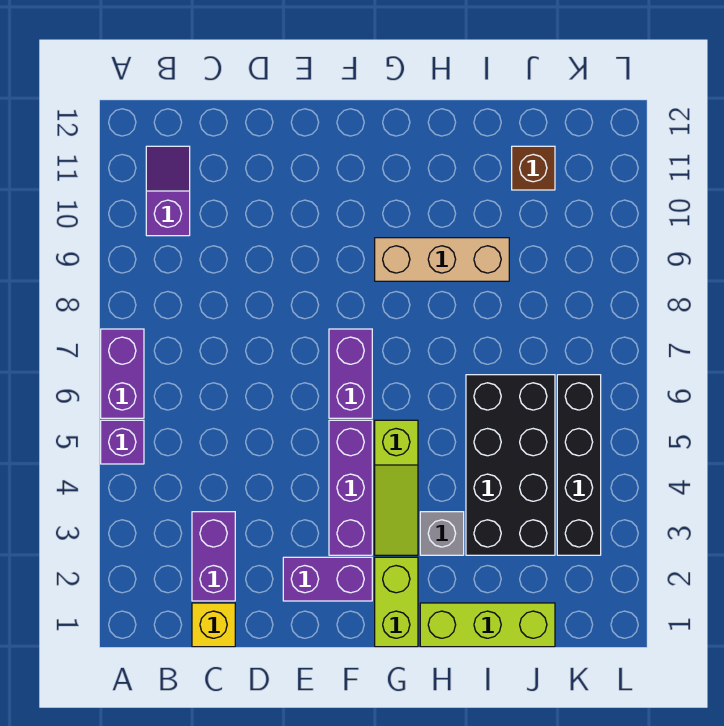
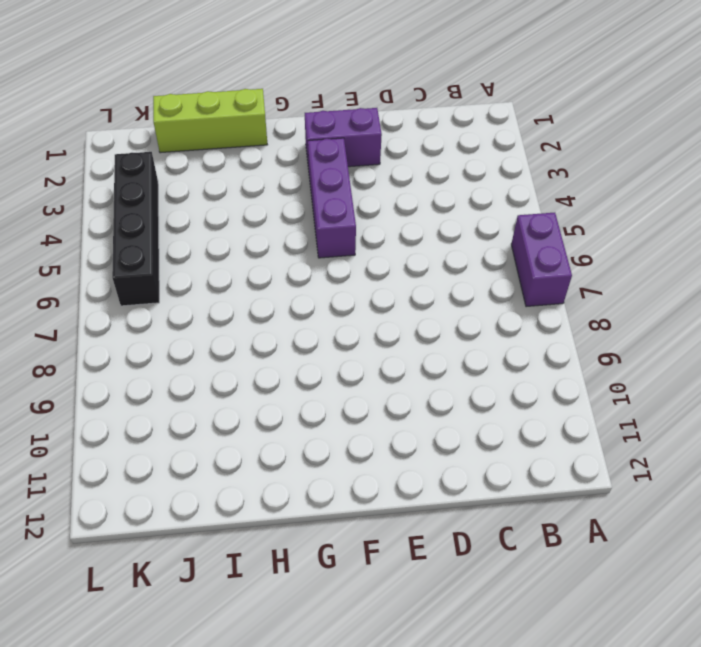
none -> purple brick A5 level 1
none -> purple slope B10:B11 level 1 top 10
none -> yellow brick C1 level 1

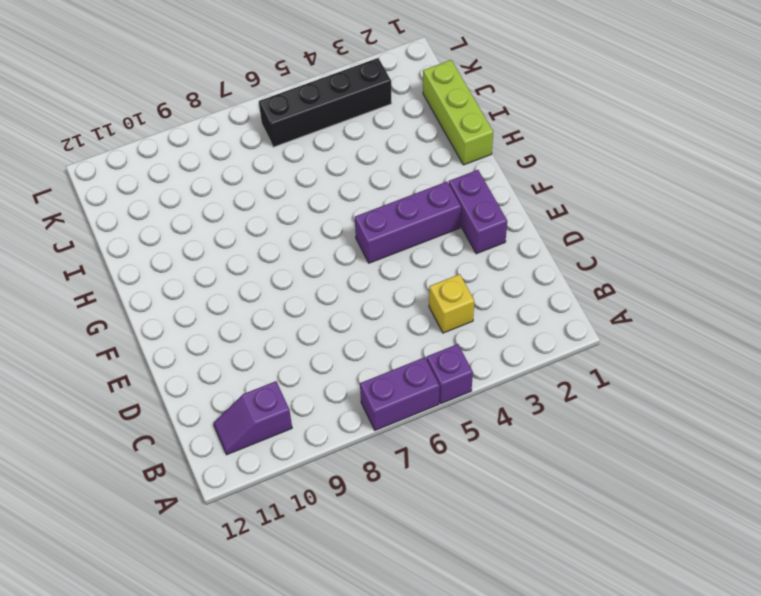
yellow brick C4 level 1 -> yellow brick C1 level 1
none -> purple brick C2:C3 level 1
none -> purple brick F6:F7 level 1
none -> lime brick G1:G2 level 1

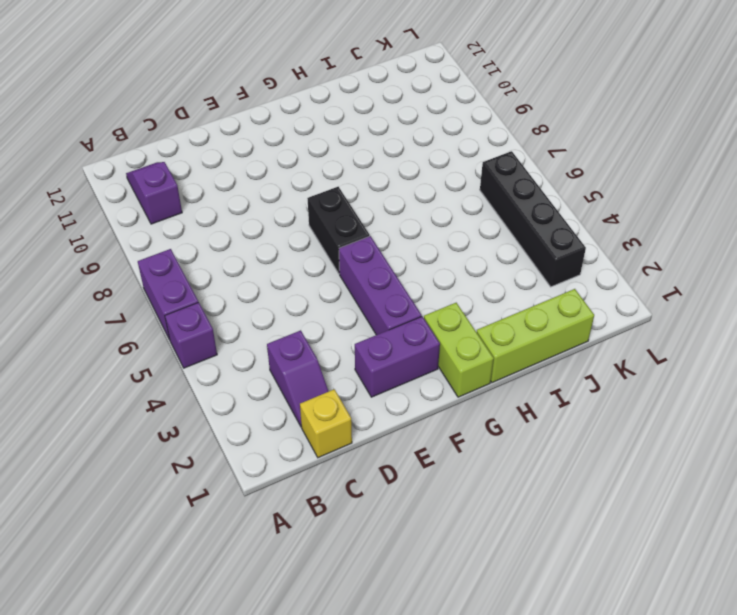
purple slope C2:C3 level 1 top 3 -> purple brick C2:C3 level 1
black brick F6:F7 level 1 -> purple brick F6:F7 level 1
none -> lime slope G3:G5 level 1 top 5
none -> tan brick G9:I9 level 1
none -> grey brick H3 level 1

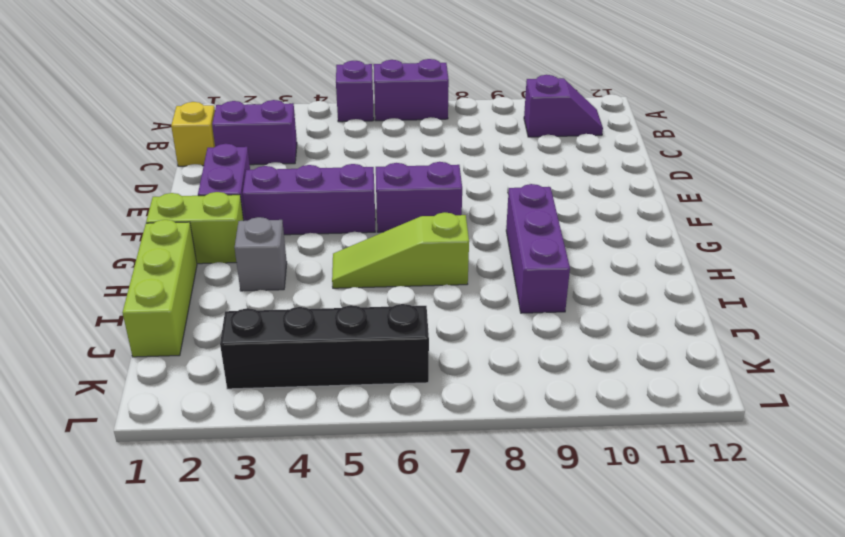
purple brick G9:I9 level 1 -> tan brick G9:I9 level 1
lime slope H5:H7 level 1 top 7 -> lime slope G3:G5 level 1 top 5
none -> black brick I3:J6 level 1
none -> brown brick J11 level 1

